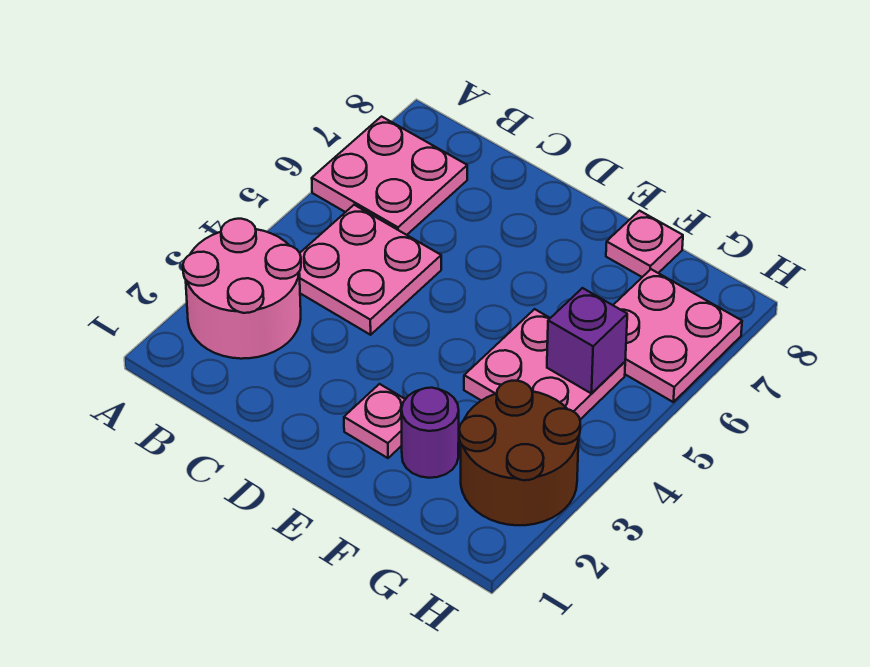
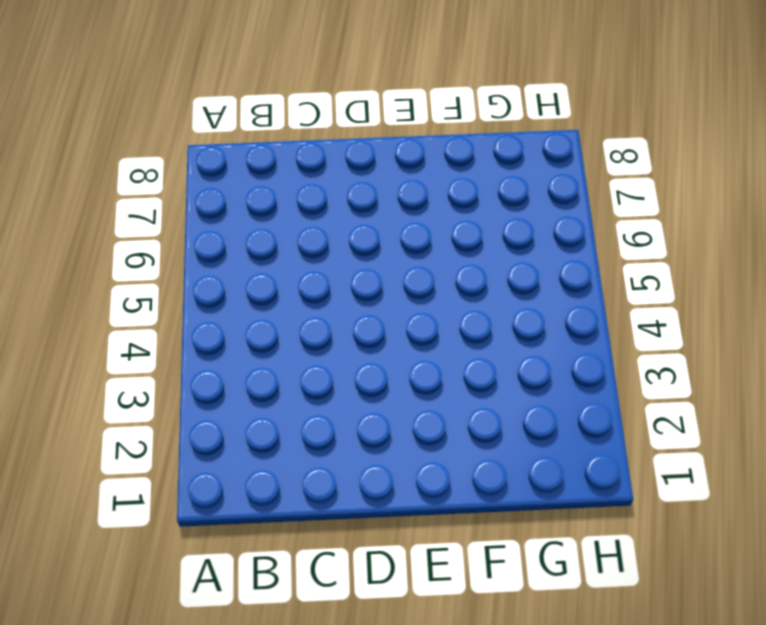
none -> pink round brick A2:B3 level 1
none -> pink plate A6:B7 level 1

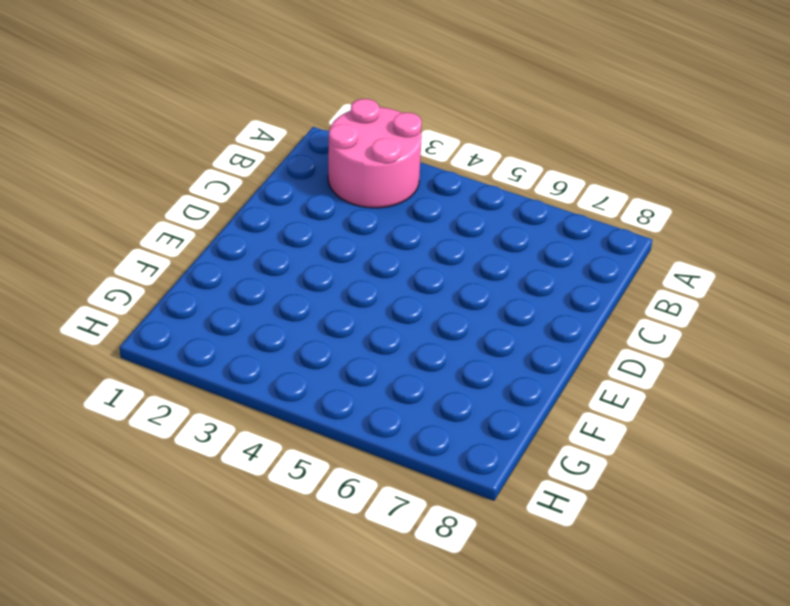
none -> pink plate A6:B7 level 1
none -> pink plate B4:C5 level 1

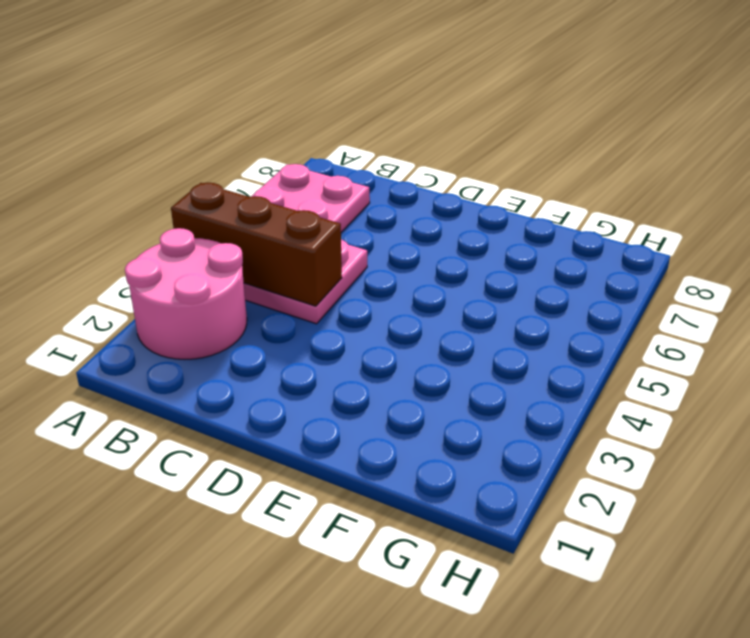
brown brick A4:C4 level 2 -> none
none -> pink plate E2 level 1
none -> purple round brick F2 level 1

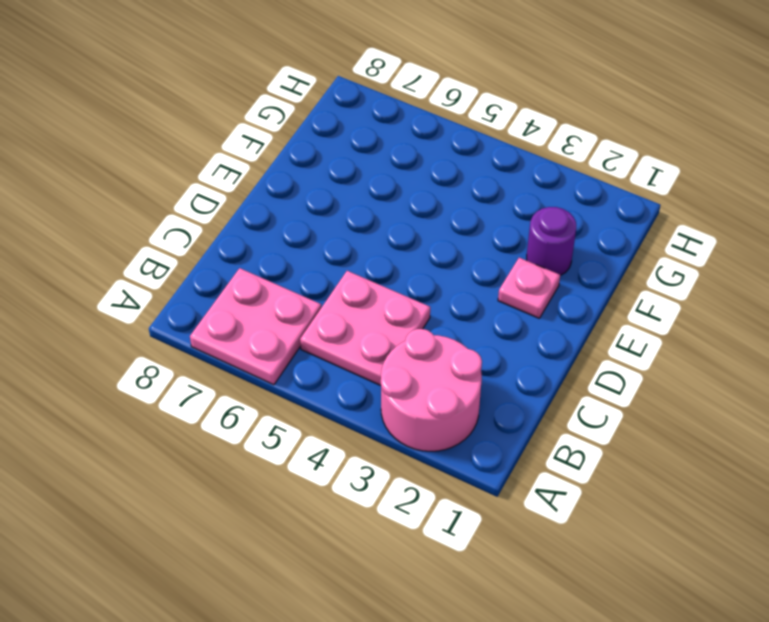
none -> pink plate F4:G5 level 1
none -> pink plate F8 level 1

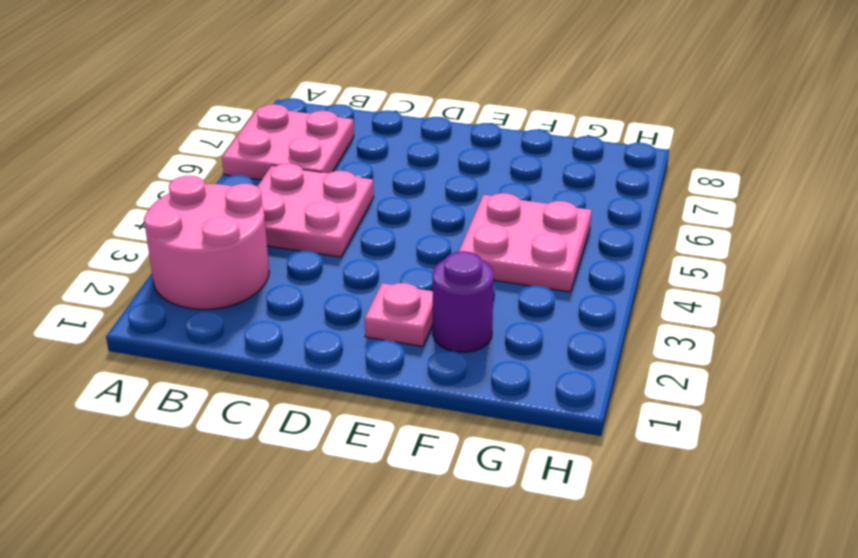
none -> pink plate F8 level 1
none -> brown round brick G2:H3 level 1

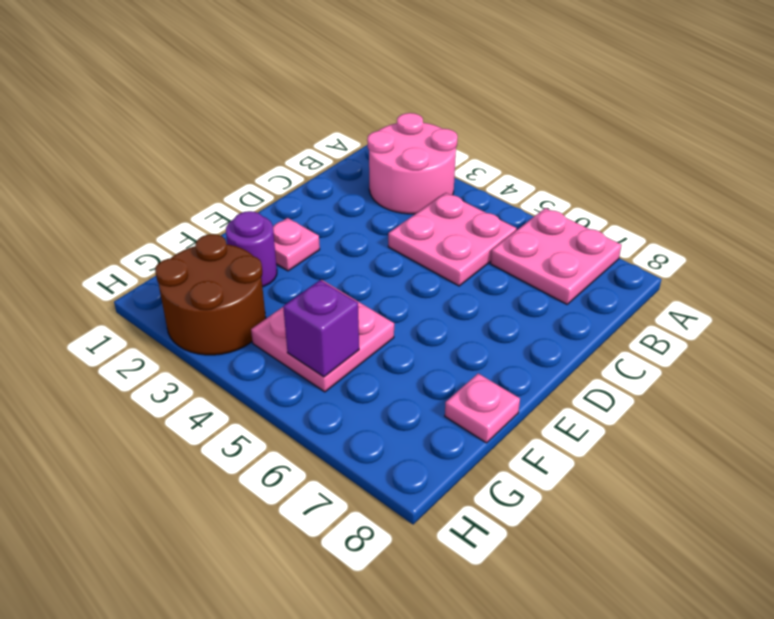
none -> pink plate G6:H7 level 1

